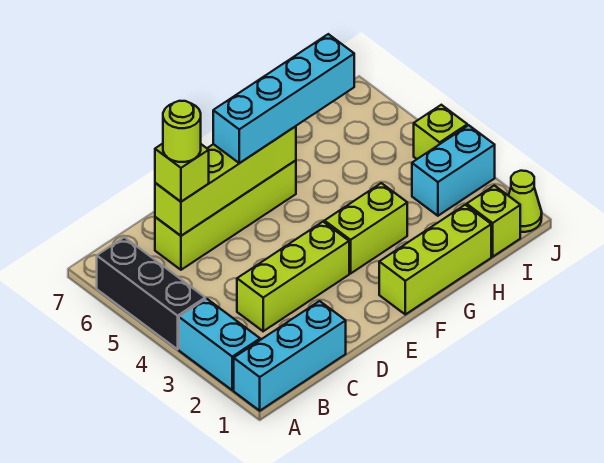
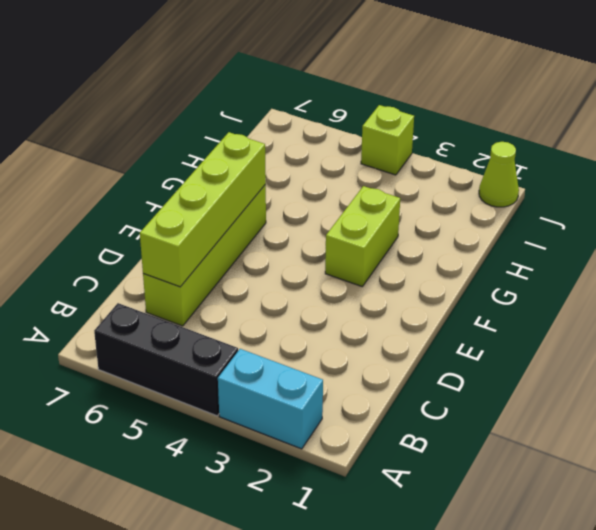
none -> cyan brick A1:C1 level 1
none -> lime brick C3:E3 level 1
none -> lime brick F1:H1 level 1

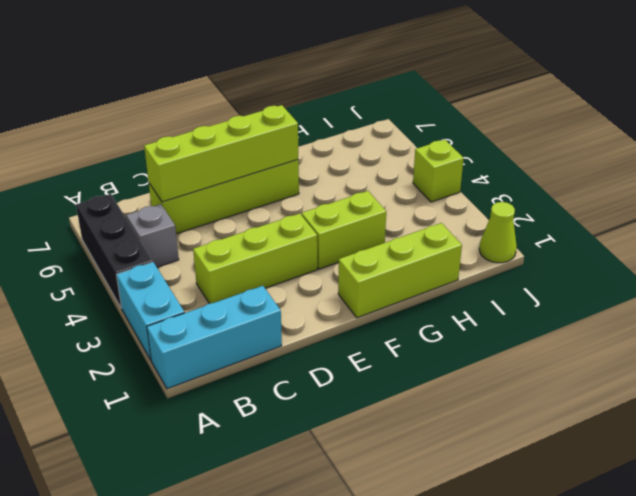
grey brick B5 level 1 -> none
none -> lime brick I1 level 1
none -> cyan brick I3:J3 level 1
none -> lime brick C6 level 3

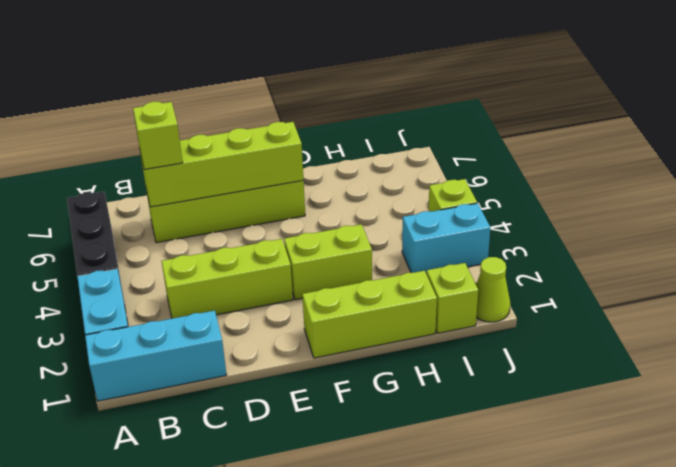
none -> cyan brick E6:H6 level 3
none -> lime round brick C6 level 4

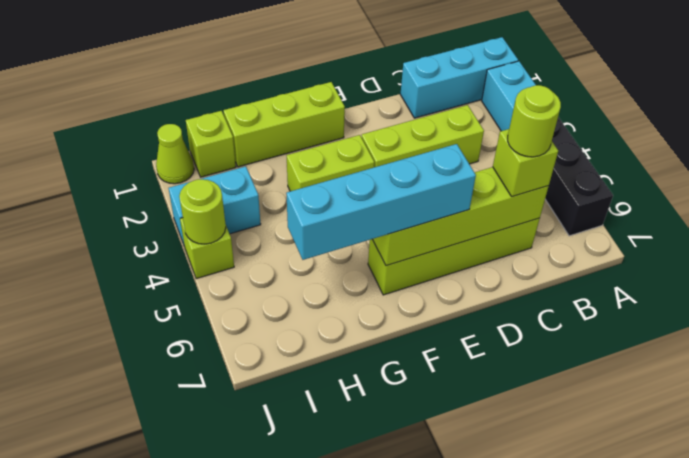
lime round brick J4 level 2 -> none

